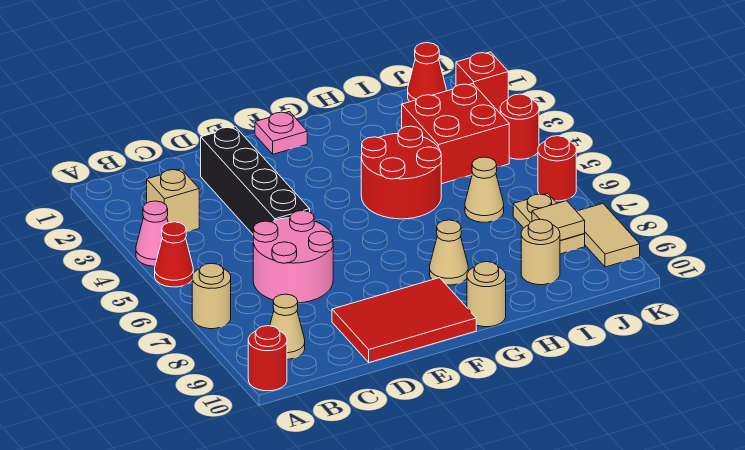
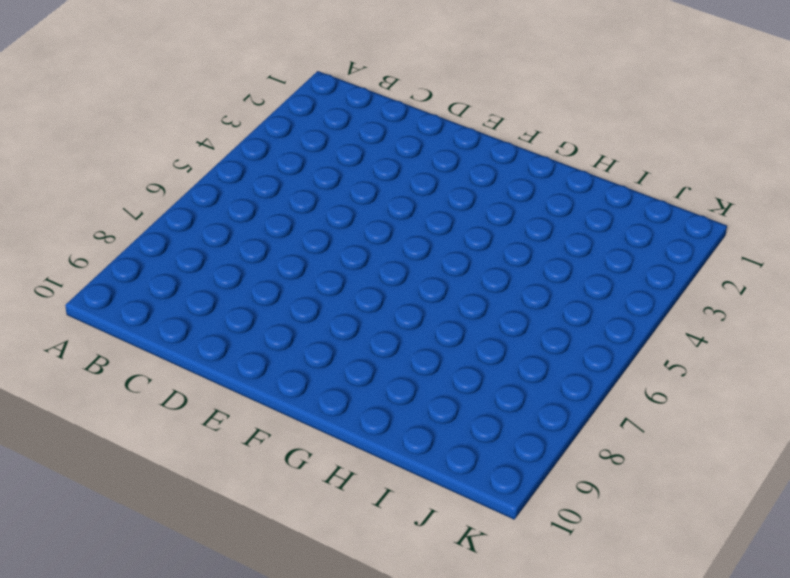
none -> pink cone A4 level 1
none -> red cone A5 level 1
none -> tan round brick A7 level 1

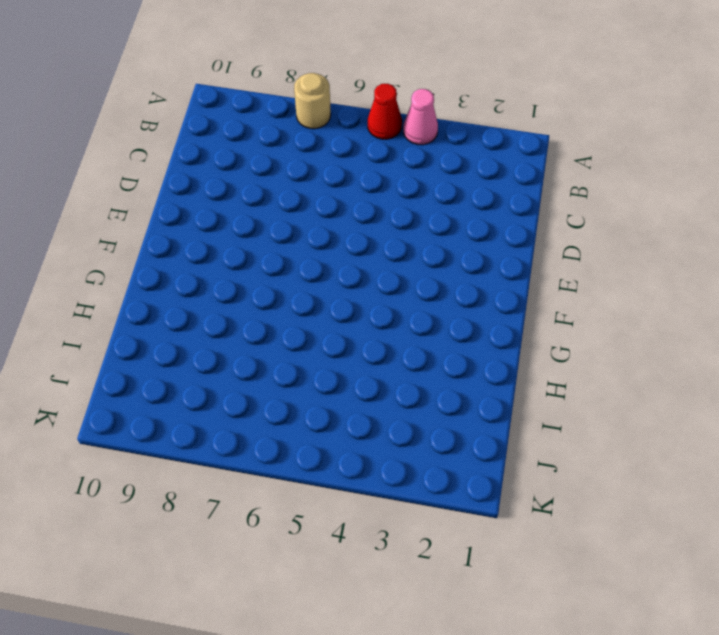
none -> red round brick A10 level 1
none -> tan brick B3 level 1
none -> tan cone B9 level 1

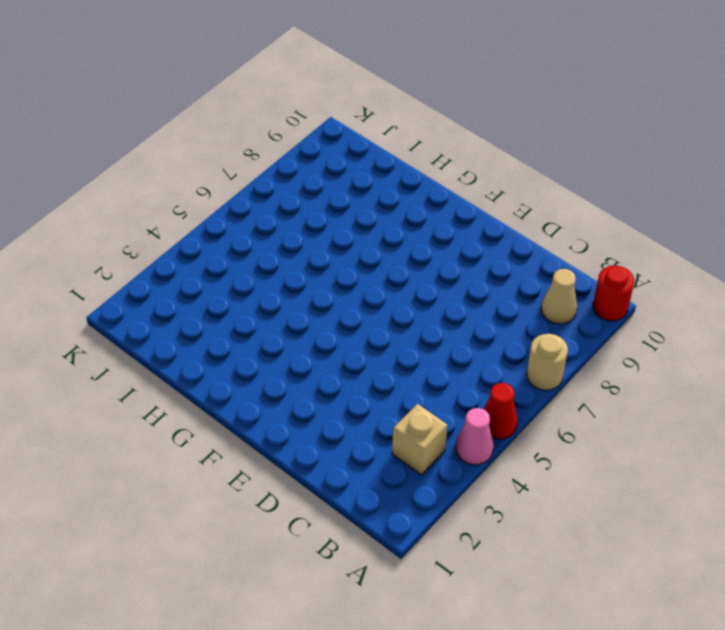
none -> pink round brick C6:D7 level 1
none -> black brick D2:D5 level 1
none -> red tile D9:F10 level 1

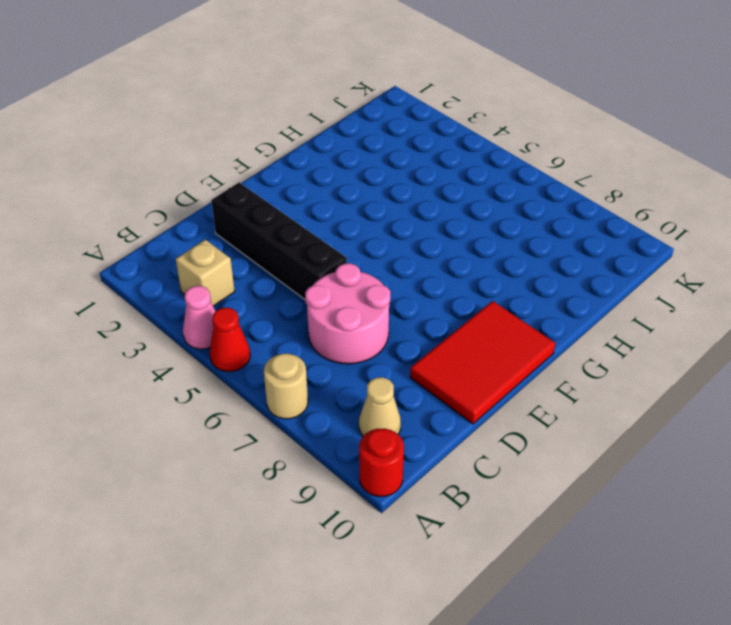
none -> pink plate F1 level 1
none -> red round brick G4:H5 level 1
none -> tan cone G8 level 1

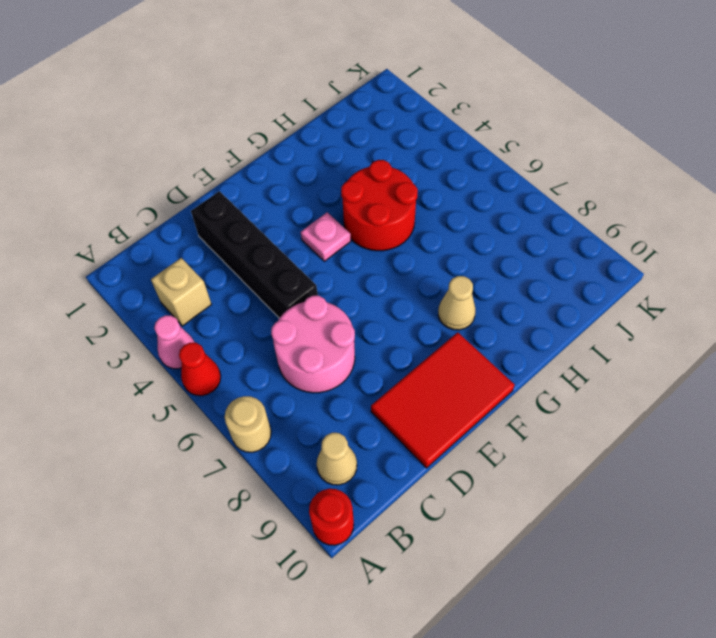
pink plate F4 level 1 -> pink plate F1 level 1
none -> tan round brick G10 level 1
none -> red brick I3:J4 level 1
none -> tan cone I6 level 1

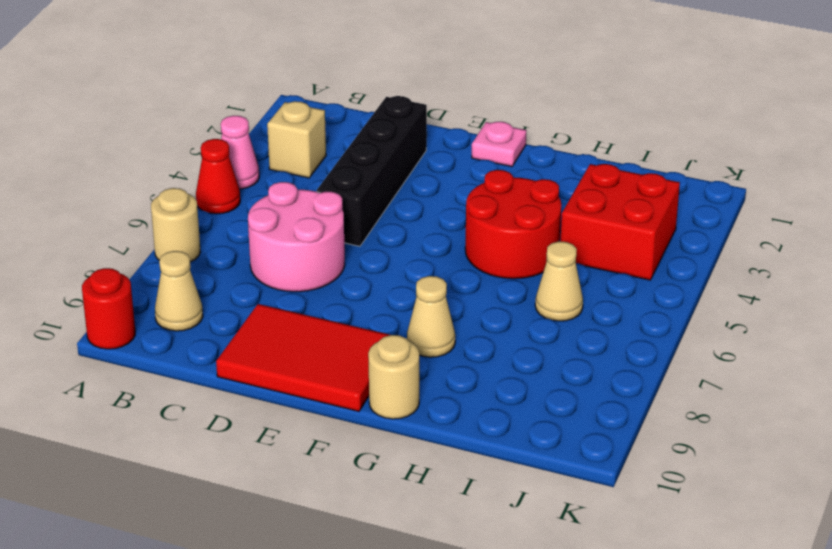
none -> tan round brick I9 level 1
none -> red cone J1 level 1
none -> tan plate J7:J8 level 1

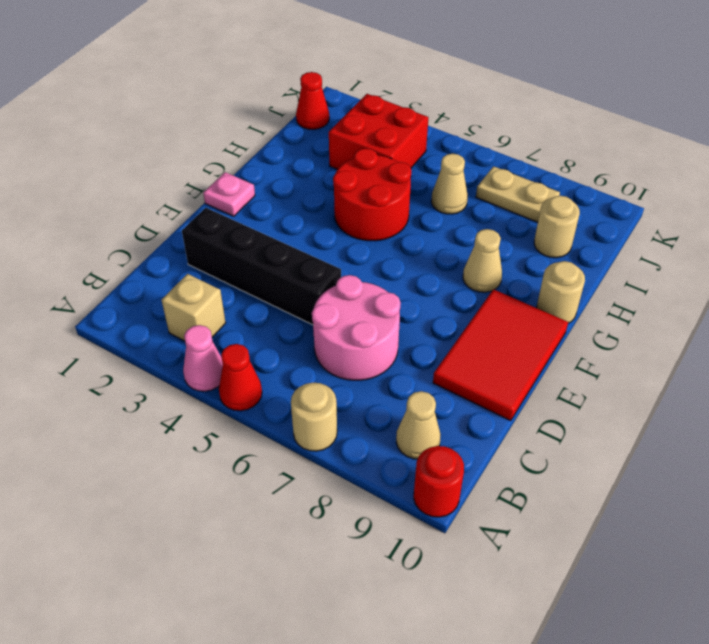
none -> red brick K2 level 1
none -> red round brick K4 level 1
none -> red round brick K6 level 1

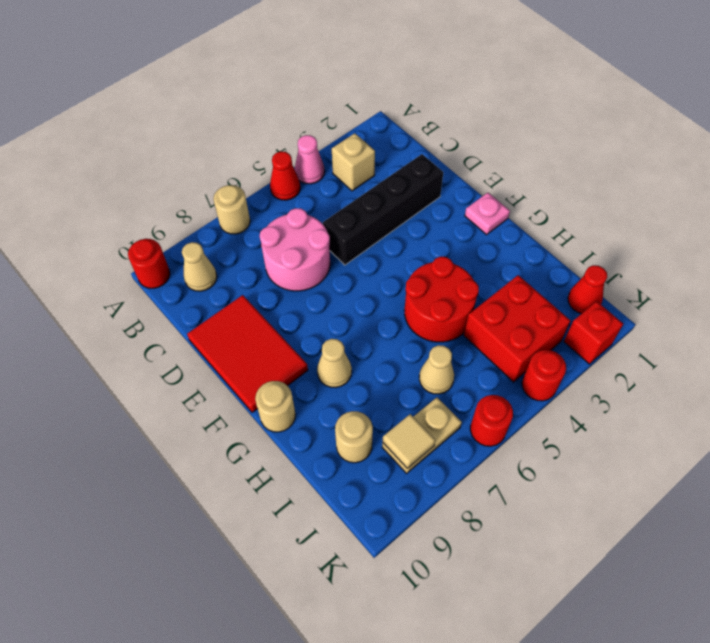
none -> tan tile K8:K9 level 1

